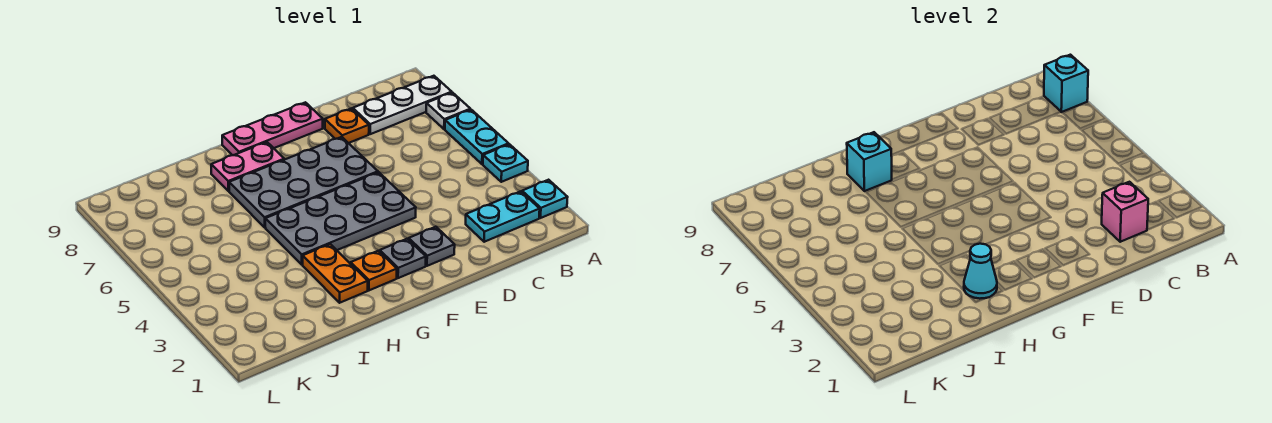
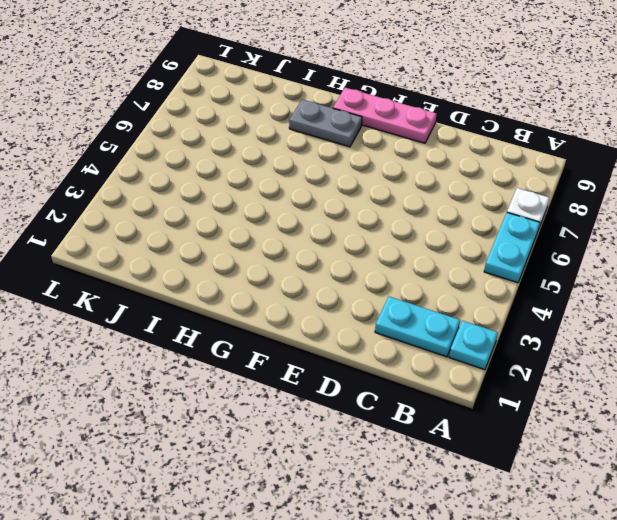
grey plate G8:H8 level 1 -> pink plate G8:H8 level 1
none -> cyan plate A4 level 1
none -> white plate A8:C8 level 1
none -> orange plate D8 level 1

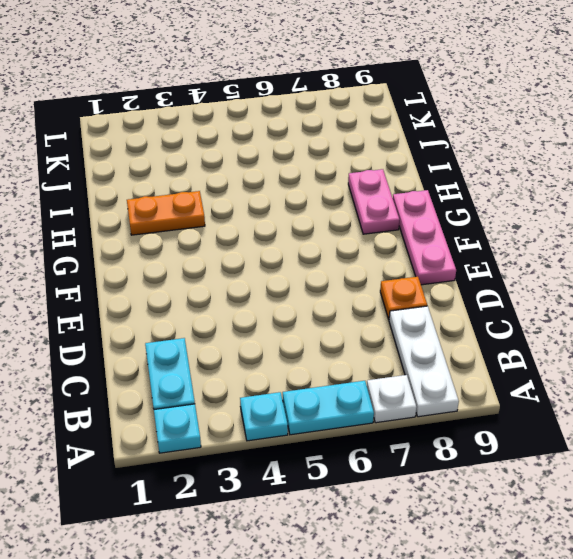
none -> grey plate E2 level 1
none -> grey plate E4:H5 level 1
none -> grey plate E6:H7 level 1

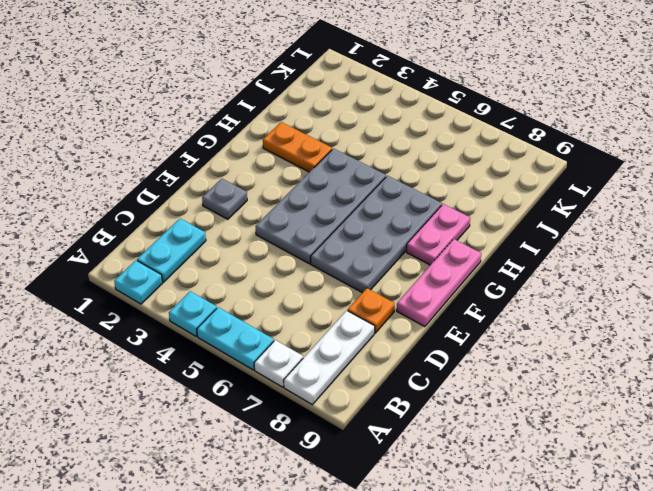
none -> grey plate F2 level 1
none -> orange plate G2 level 1
none -> cyan brick A8 level 2

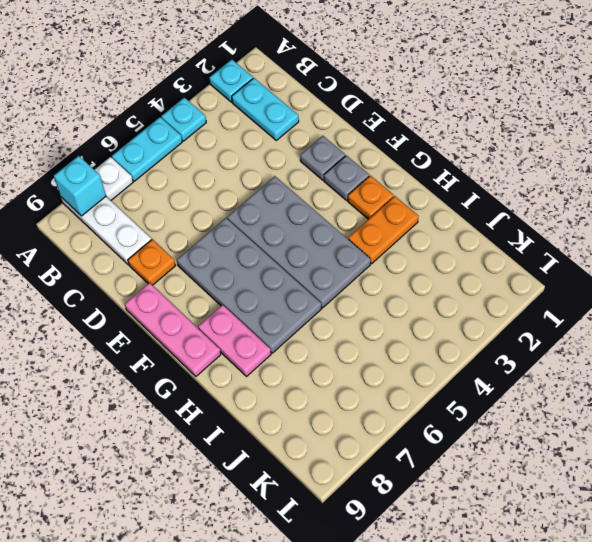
none -> pink brick C2 level 2
none -> cyan cone H2 level 2
none -> cyan brick H8 level 2

